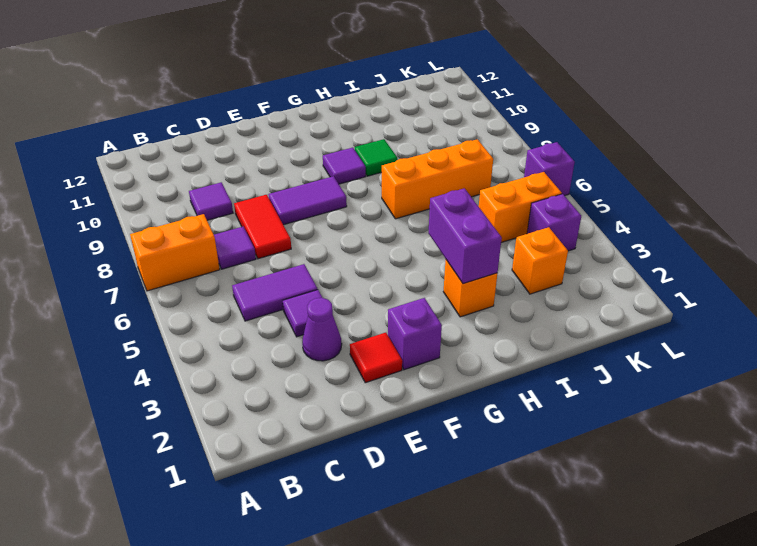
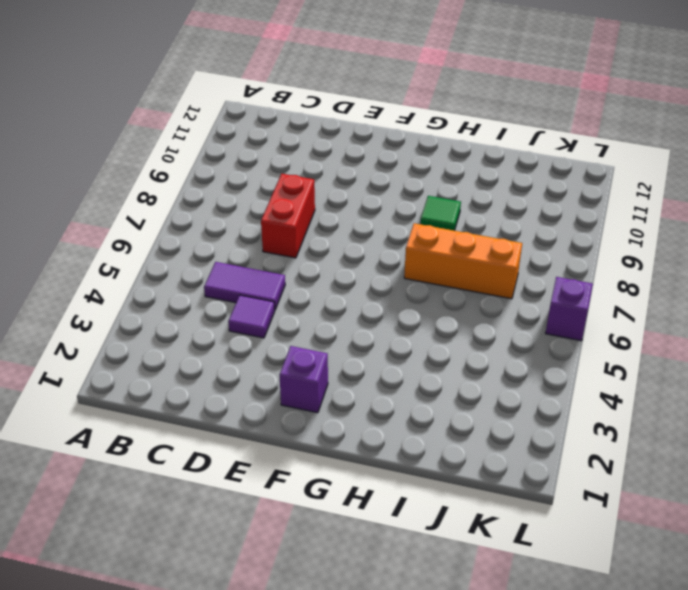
red brick D7:D8 level 1 -> red tile D7:D8 level 1
none -> orange brick A7:B7 level 1
none -> purple tile C7 level 1
none -> purple tile C9 level 1

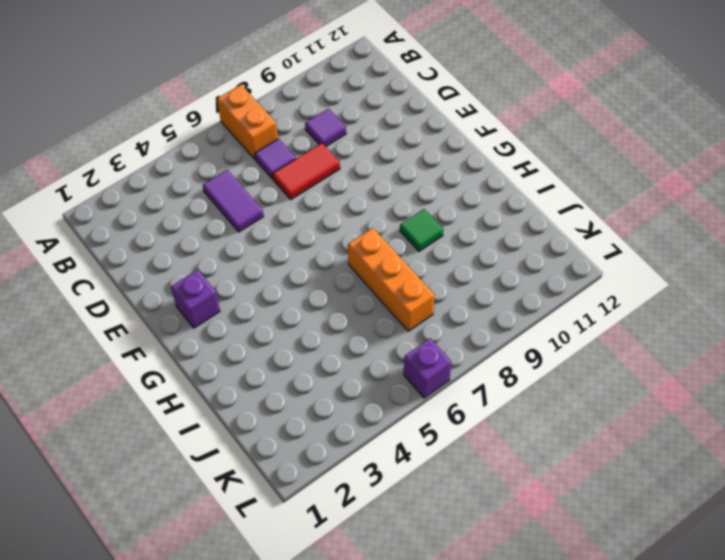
none -> purple cone D3 level 1
none -> purple tile D4 level 1
none -> red tile E2 level 1

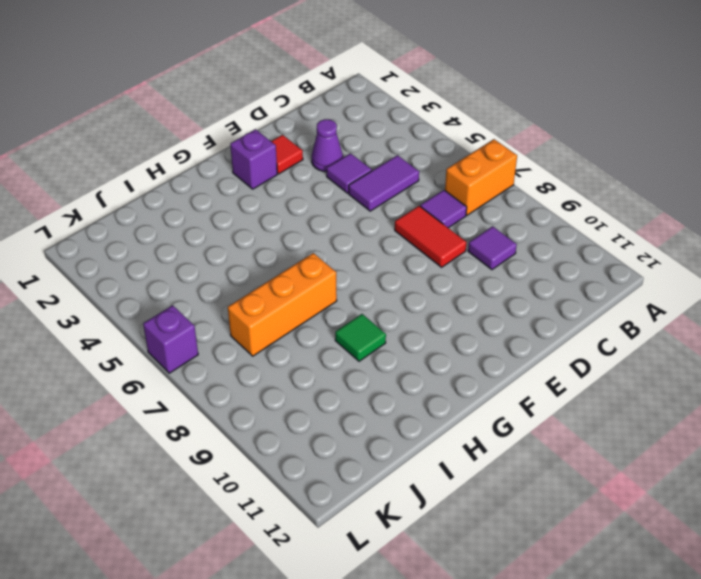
none -> purple tile E8:F8 level 1
none -> purple tile G9 level 1
none -> orange brick H3 level 1

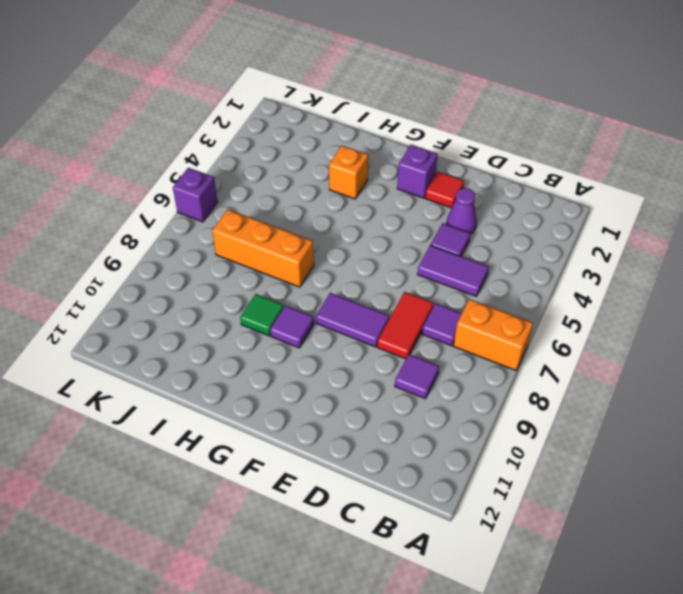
none -> orange brick J3 level 1
none -> orange brick J5:K5 level 1
none -> purple brick K4 level 1

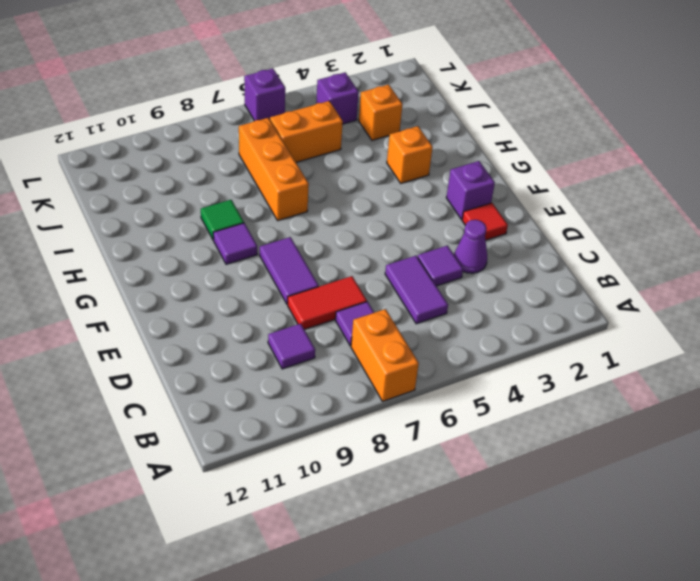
orange brick J5:J6 level 1 -> orange brick J5:K5 level 1
none -> purple brick H3:H4 level 2

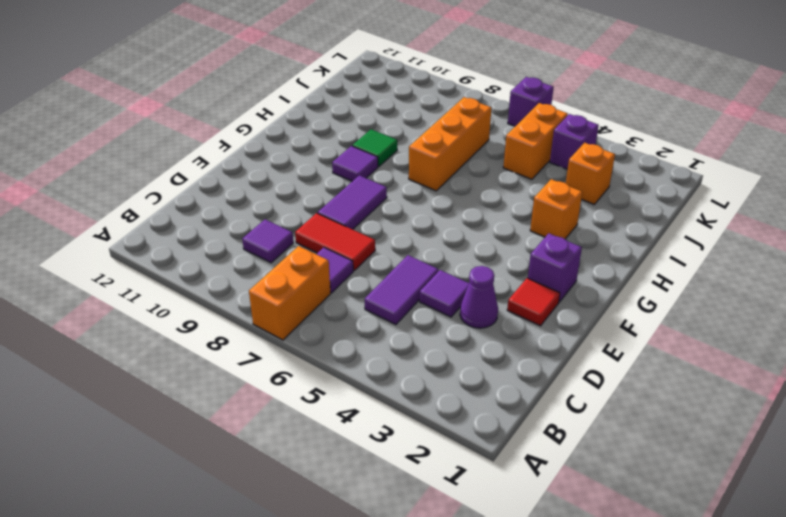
none -> purple brick H3:H4 level 2

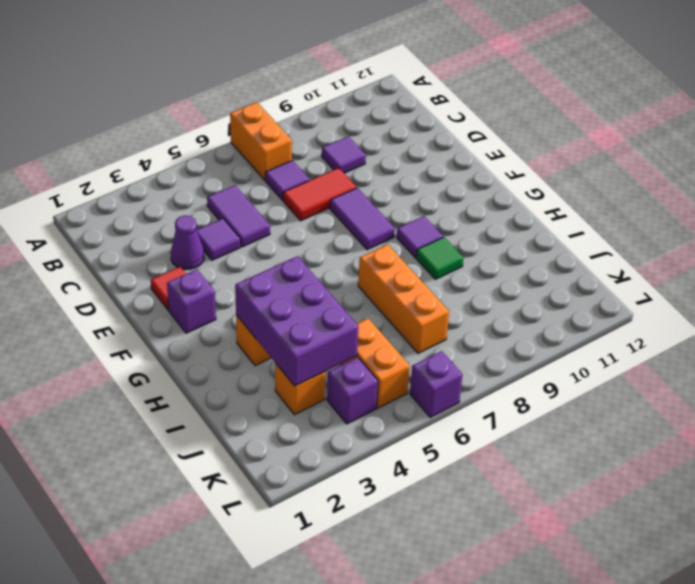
purple brick H3:J4 level 2 -> purple brick H3:H4 level 2

